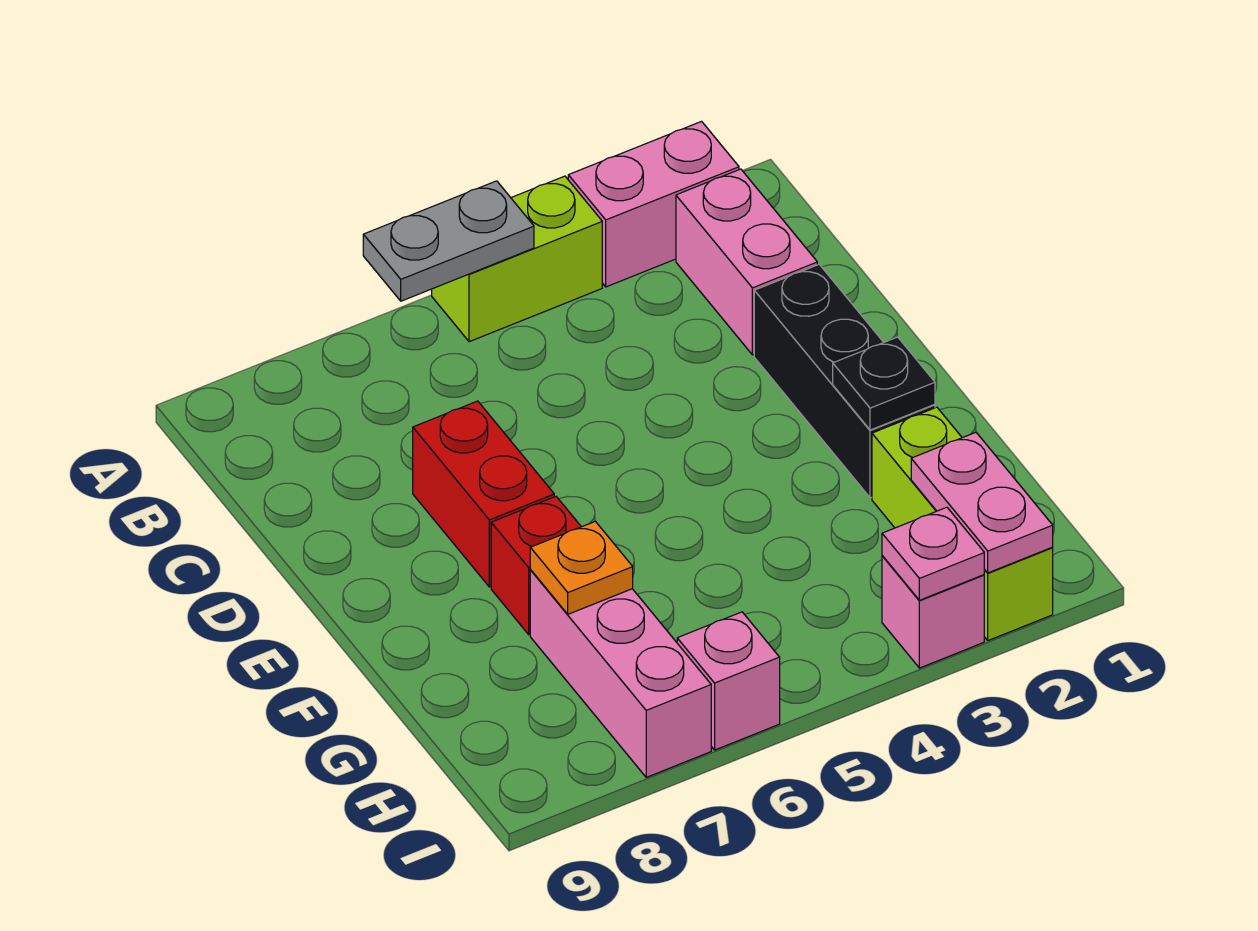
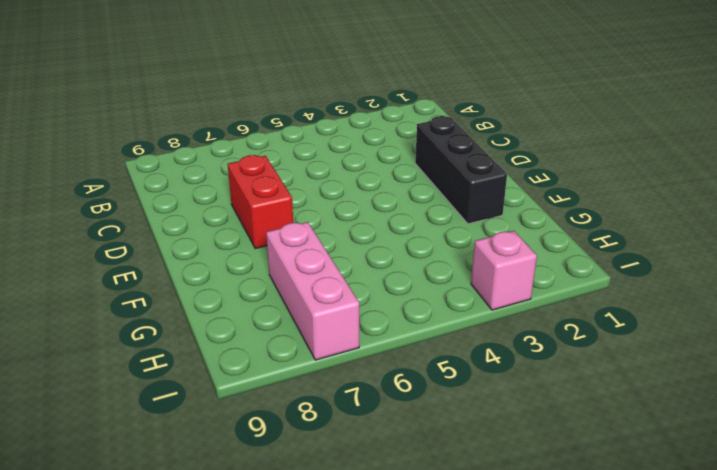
none -> pink brick A2:A3 level 1
none -> lime brick A4:A5 level 1
none -> pink brick B2:C2 level 1

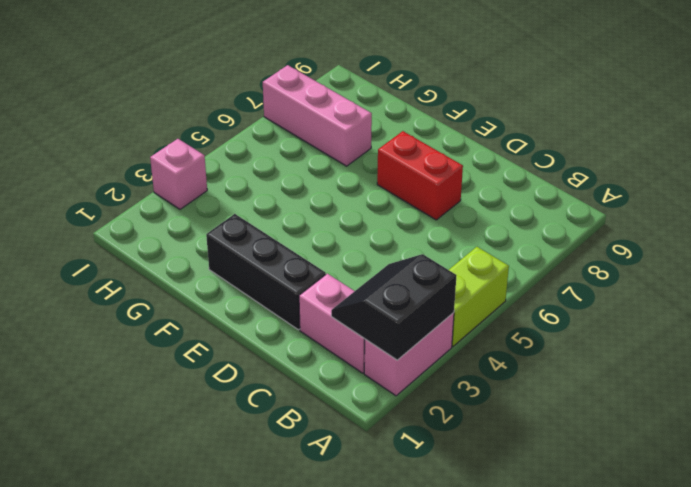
black slope A2:B3 level 2 top A -> none
none -> red brick F7 level 1
none -> lime brick G2:I2 level 1
none -> pink brick I6 level 1

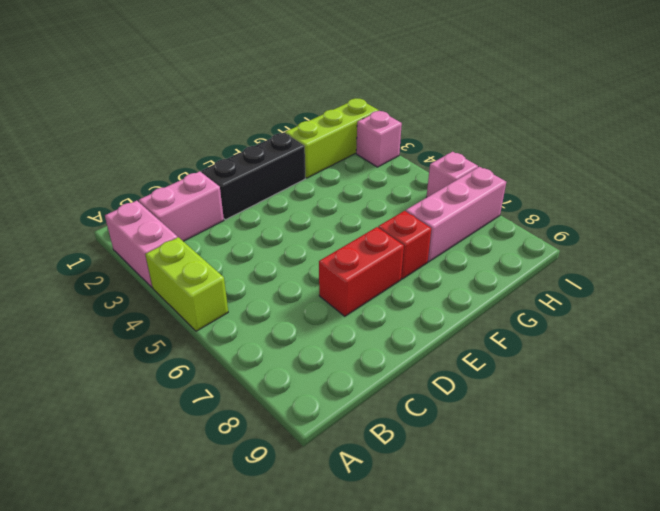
none -> grey plate A5:A6 level 2
none -> black plate F2 level 2
none -> orange plate G7 level 2

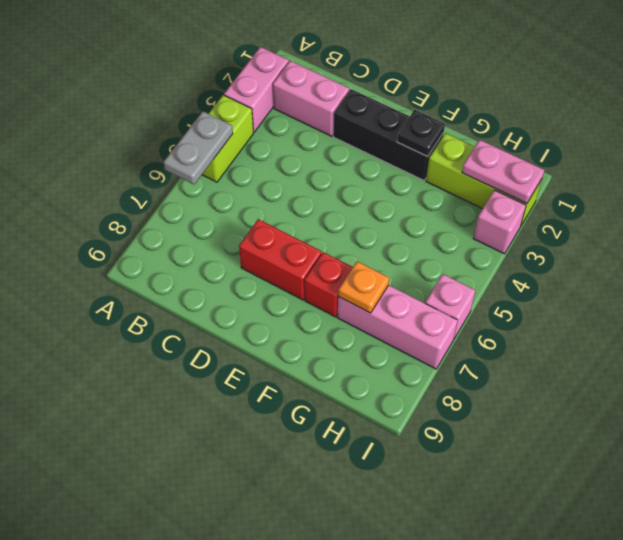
none -> pink plate I3 level 2

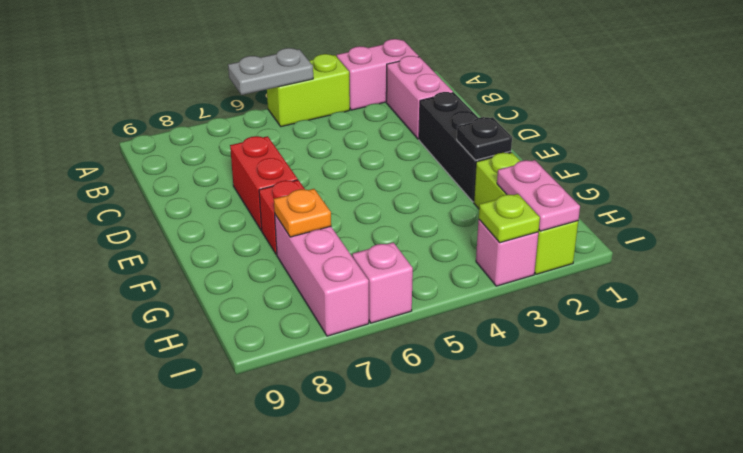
lime plate I3 level 2 -> pink plate I3 level 2

